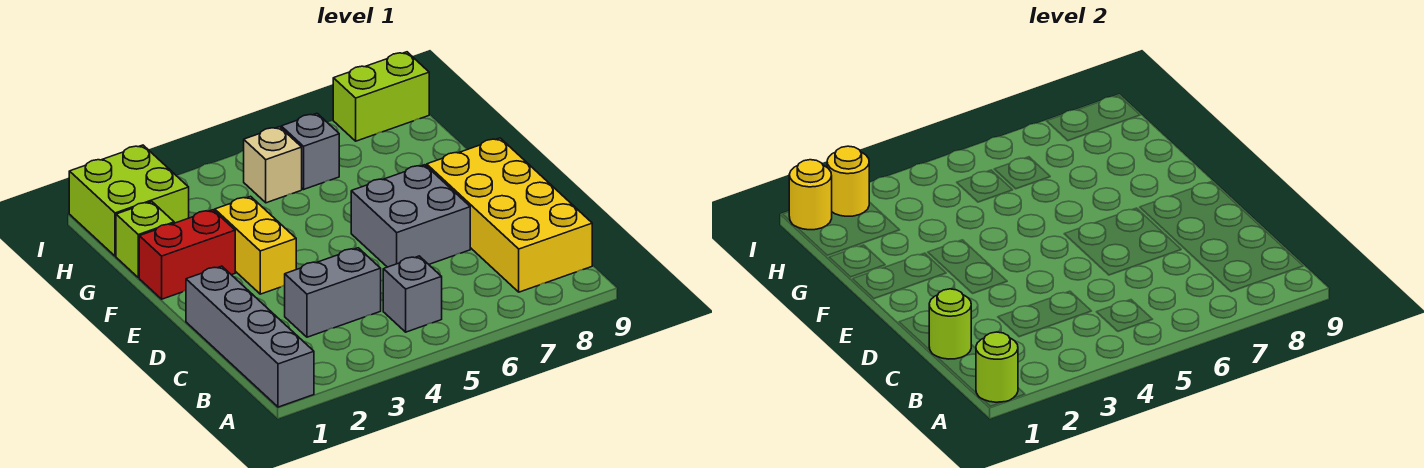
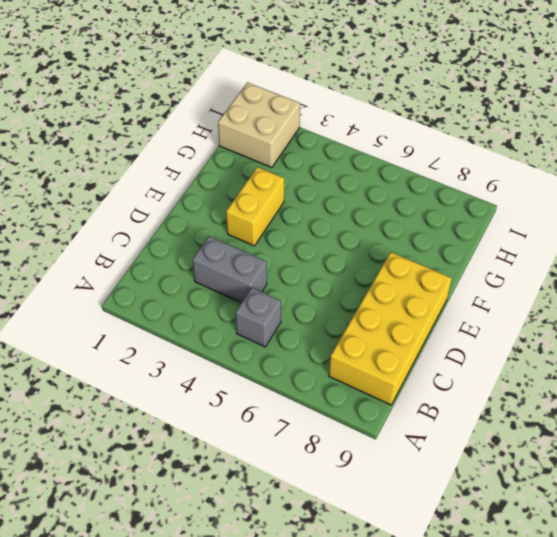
tan brick H1:I2 level 1 -> lime brick H1:I2 level 1
none -> grey brick A1:D1 level 1
none -> grey brick D6:E7 level 1
none -> red brick F1:F2 level 1

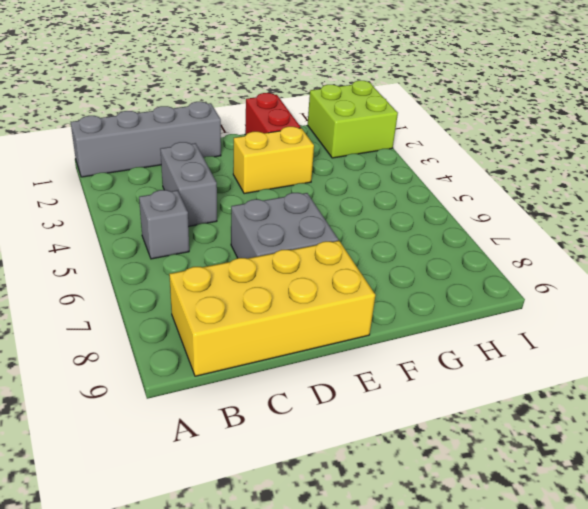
none -> lime brick G1 level 1
none -> tan brick H5 level 1
none -> grey brick H6 level 1

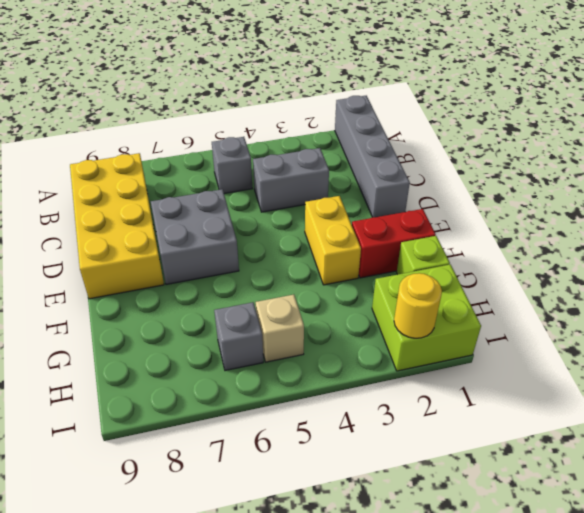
none -> lime brick I8:I9 level 1
none -> lime round brick A1 level 2
none -> lime round brick C1 level 2

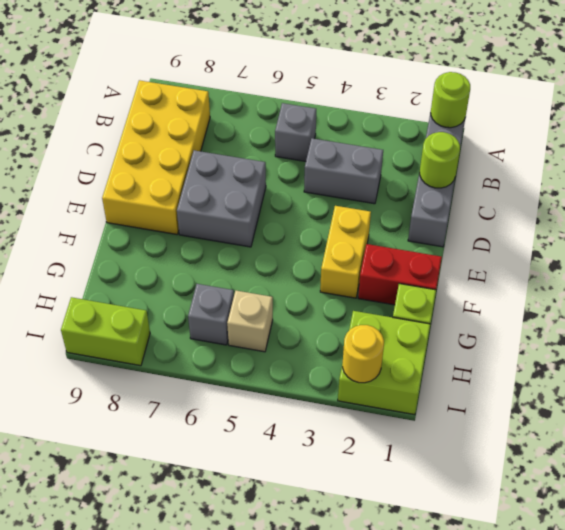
none -> yellow round brick I1 level 2

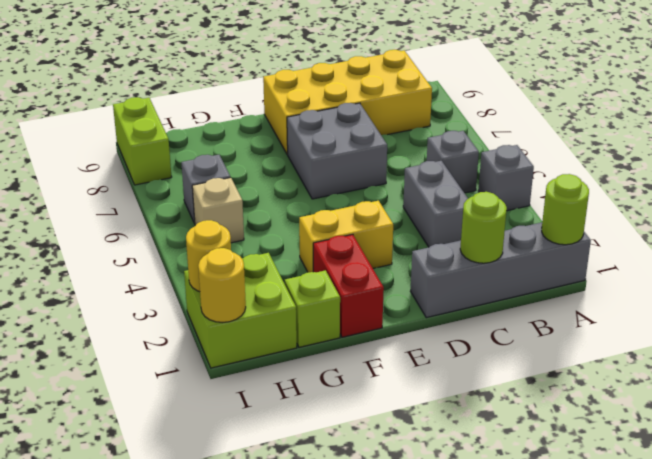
grey brick A4 level 1 -> none

